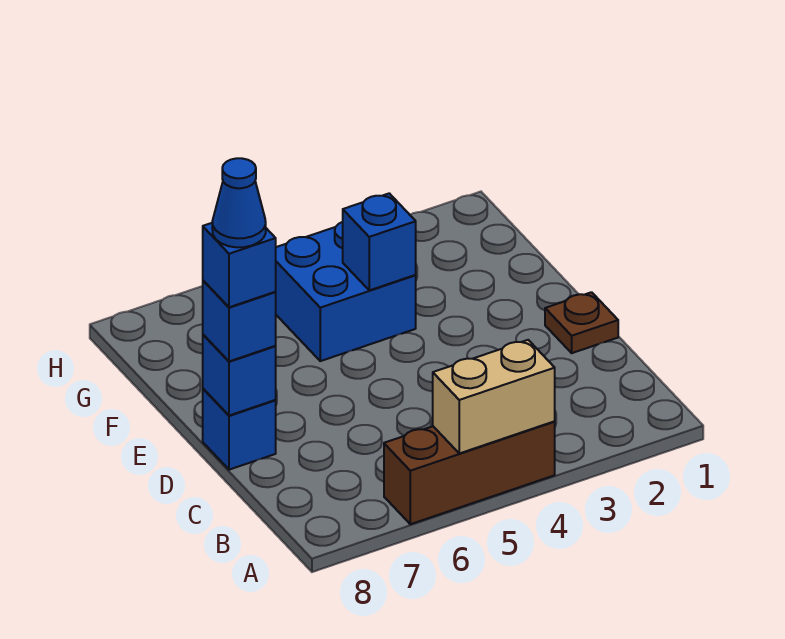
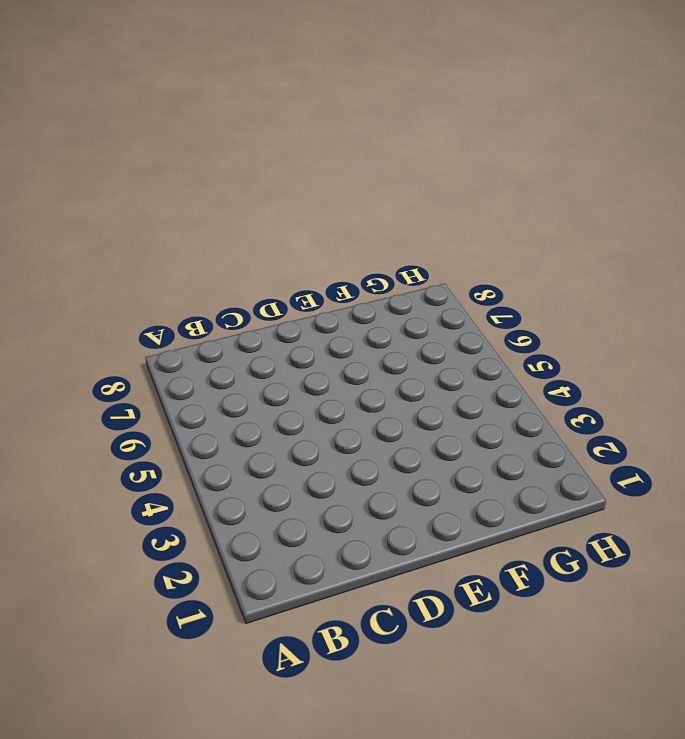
none -> brown brick A4:A6 level 1
none -> brown plate D1 level 1

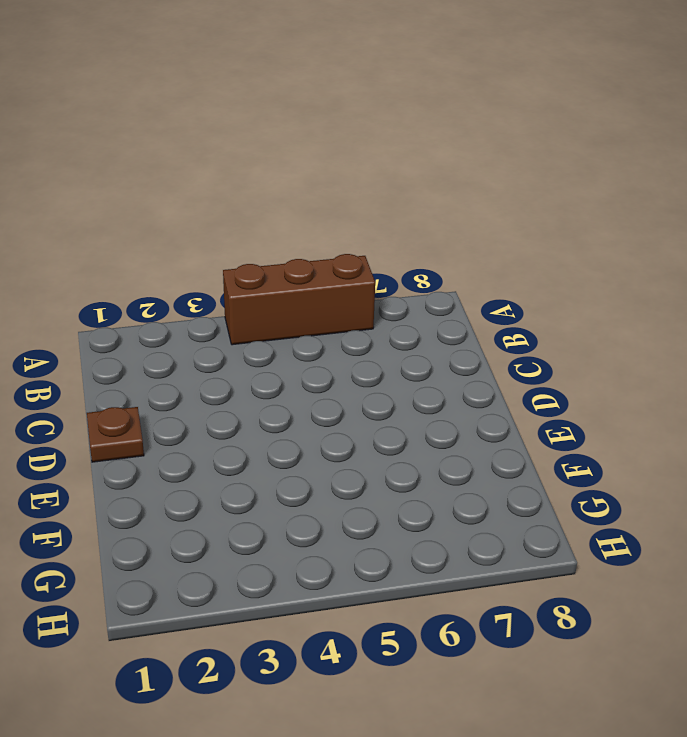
none -> blue brick D8 level 1
none -> blue brick F4:G5 level 1

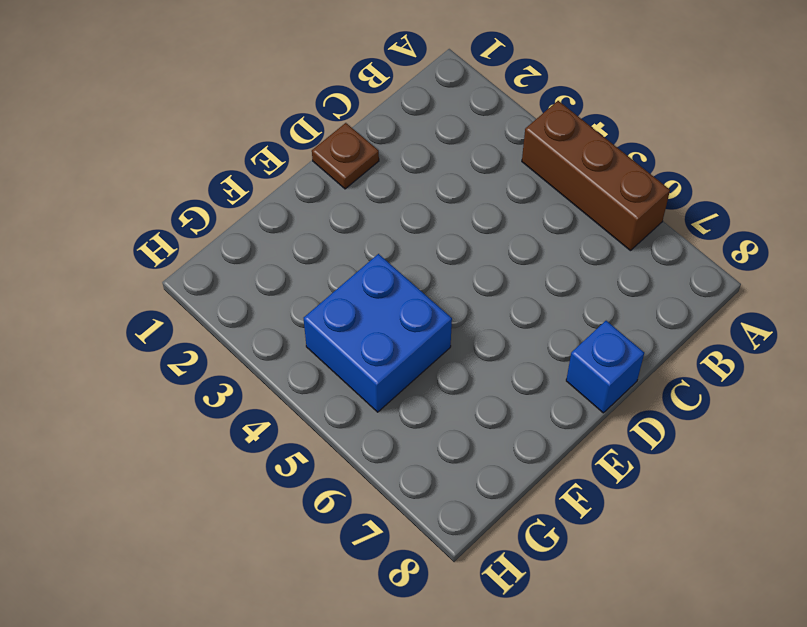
none -> tan brick A4:A5 level 2
none -> blue brick D8 level 2

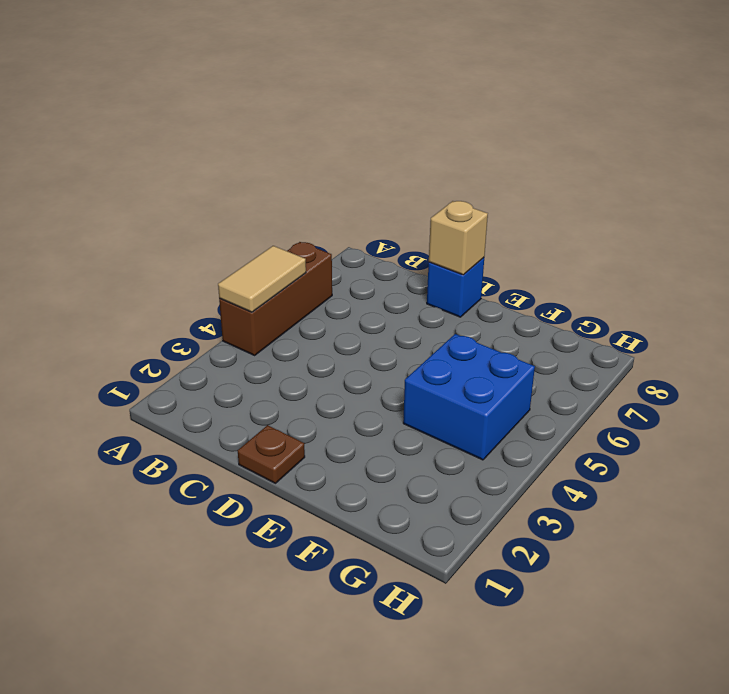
tan tile A4:A5 level 2 -> tan brick A4:A5 level 2
tan brick D8 level 2 -> blue brick D8 level 2
none -> blue brick F4 level 2
none -> blue brick D8 level 3

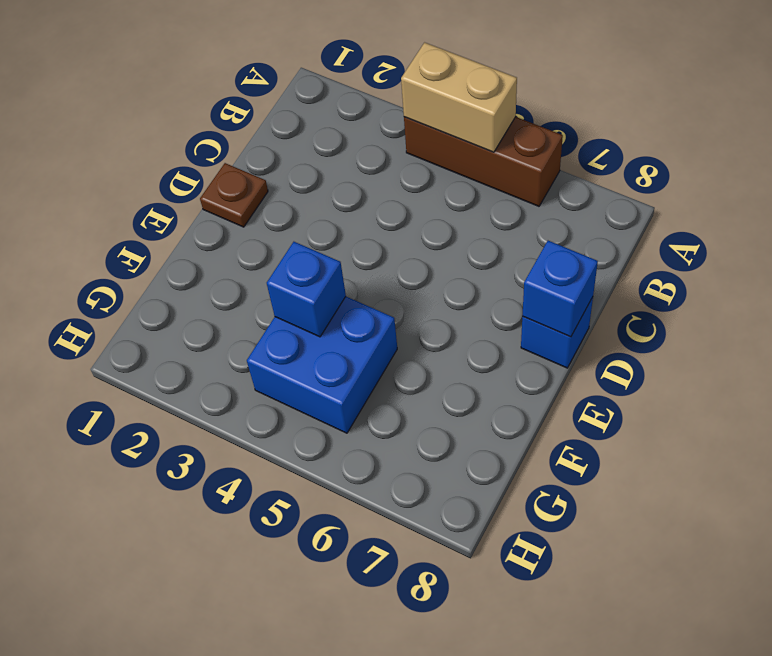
none -> blue brick D8 level 3
none -> blue brick D8 level 4

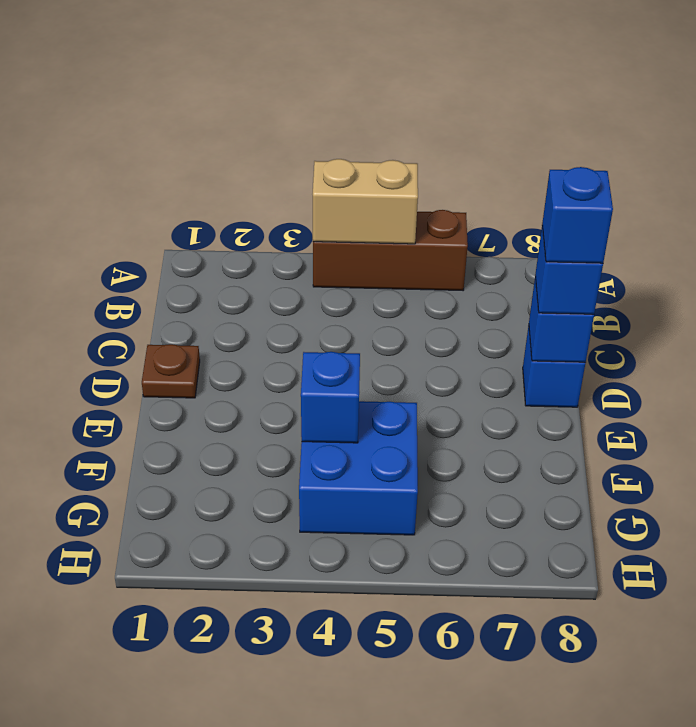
none -> blue cone D8 level 5

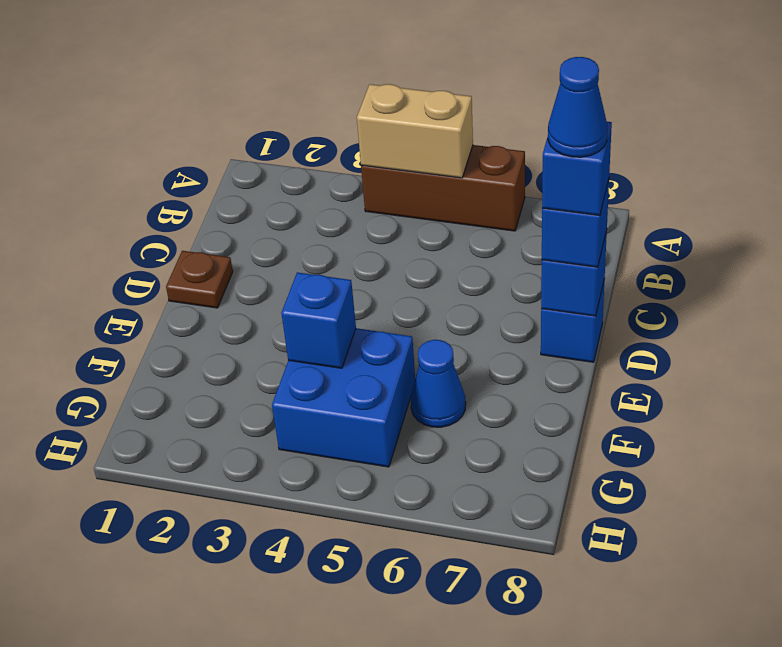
blue cone F6 level 1 -> none

